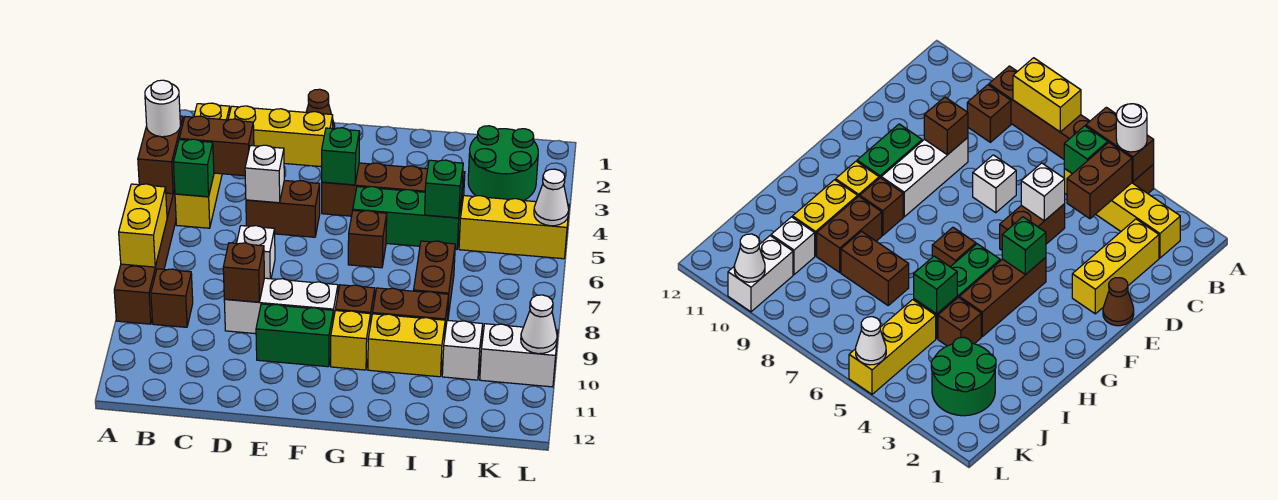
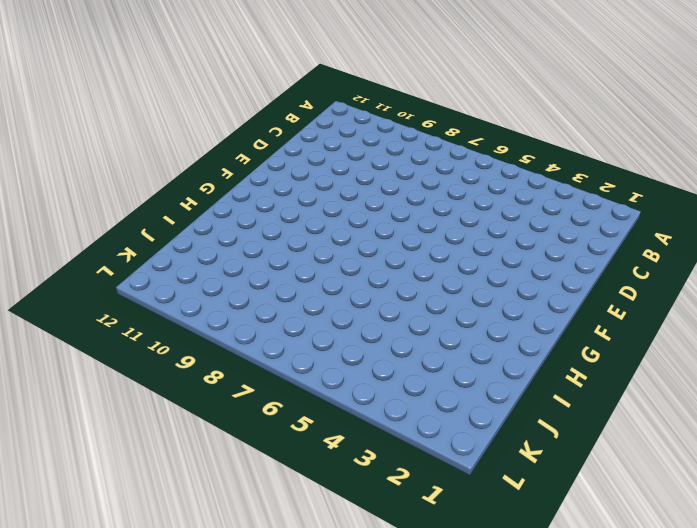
none -> brown brick A4:A9 level 1
none -> yellow brick B2:B5 level 1
none -> brown brick B9 level 1
none -> yellow brick C2:E2 level 1

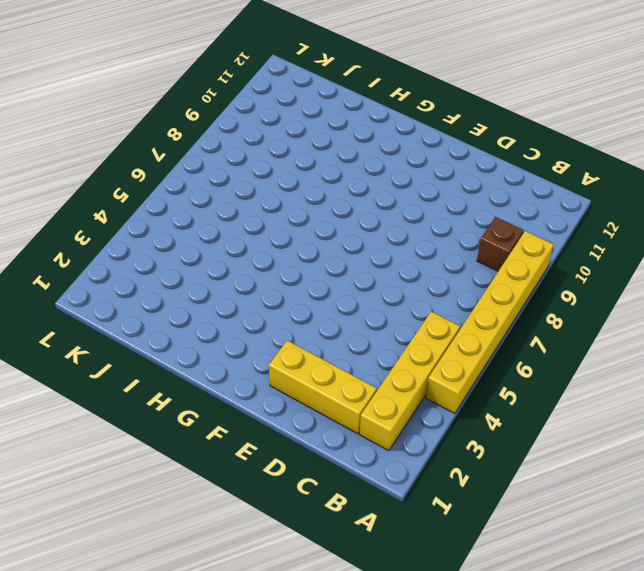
yellow brick A4:A9 level 1 -> brown brick A4:A9 level 1
none -> brown brick D5:E5 level 1
none -> white brick D7 level 1
none -> white brick D9:F9 level 1
none -> brown cone E1 level 1

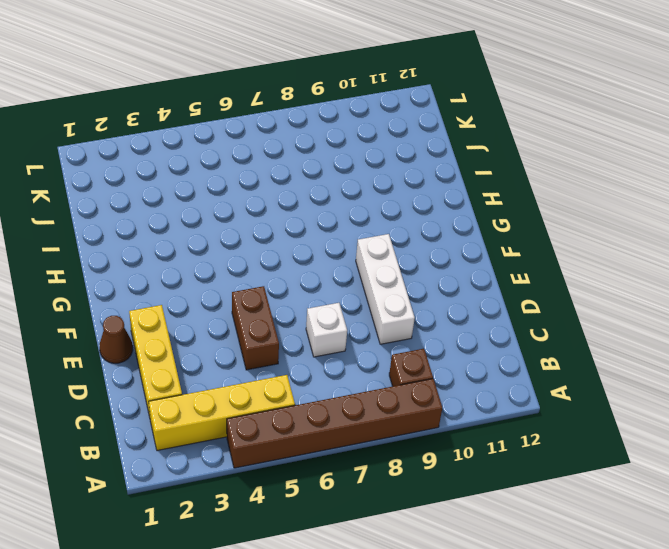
none -> green brick E10:F10 level 1
none -> brown brick F4:H4 level 1
none -> green brick G5:I5 level 1
none -> brown brick G6 level 1

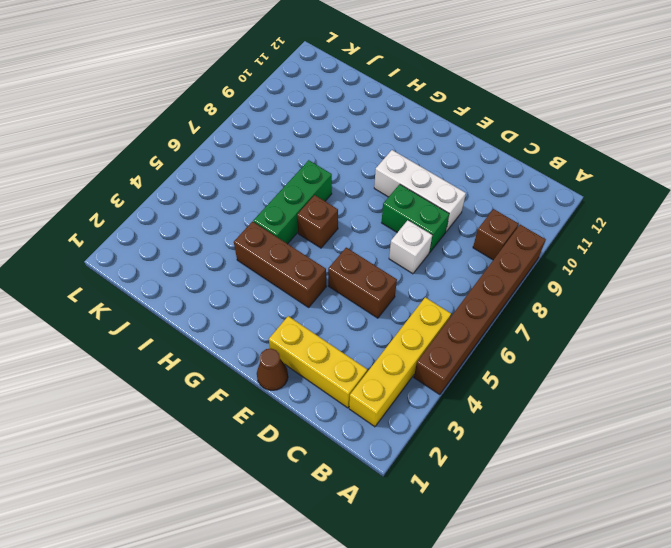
green brick D8:E8 level 1 -> green brick E10:F10 level 1
green brick H5:H7 level 1 -> green brick G5:I5 level 1
none -> brown brick G9 level 1
none -> yellow brick G10 level 1
none -> brown brick H9:I9 level 1
none -> yellow brick H10:I10 level 1

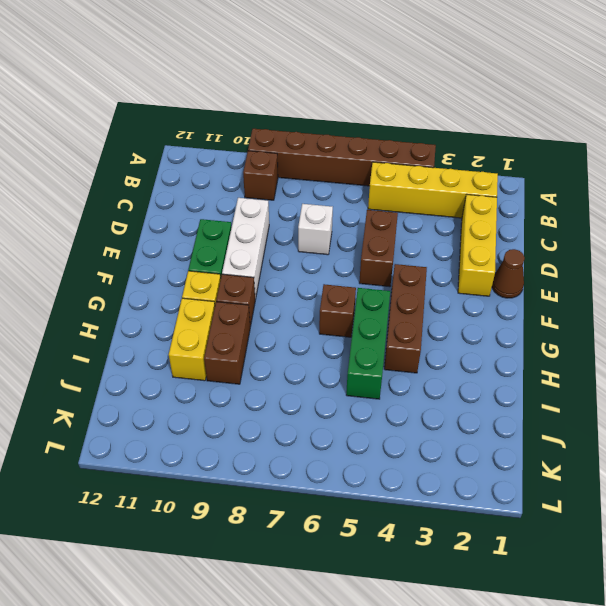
none -> brown brick I4 level 1
none -> brown brick I7:I8 level 1
none -> green round brick J2:K3 level 1
none -> yellow brick J5:L5 level 1

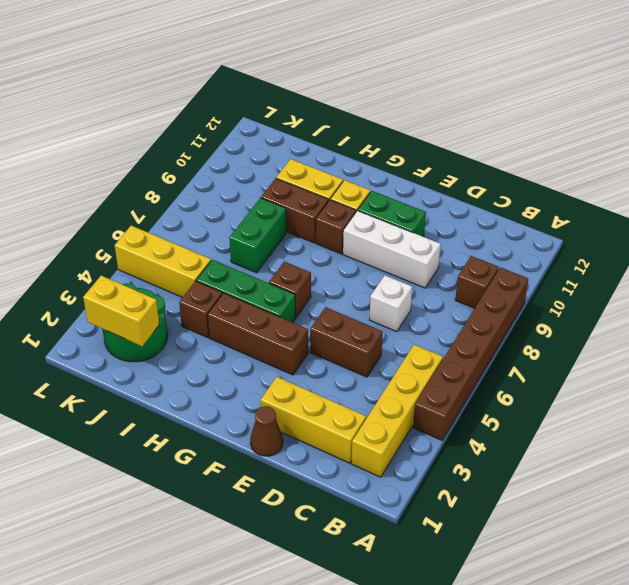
green brick I7:I8 level 1 -> brown brick I7:I8 level 1
yellow brick J2:K2 level 2 -> yellow brick A7:A8 level 2
none -> white brick J10 level 1
none -> white brick K10:L10 level 1
none -> brown brick A4:A5 level 2
none -> brown brick B4:C4 level 2

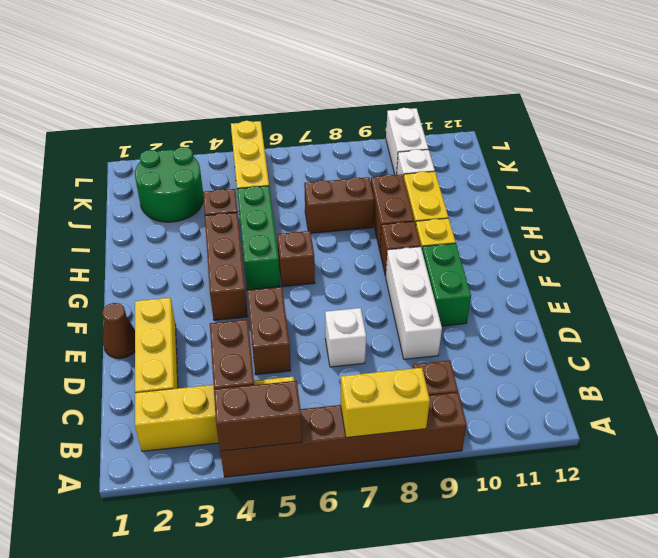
none -> green brick B5 level 2
none -> white brick D5 level 2
none -> brown brick D9 level 2
none -> green brick F4 level 2

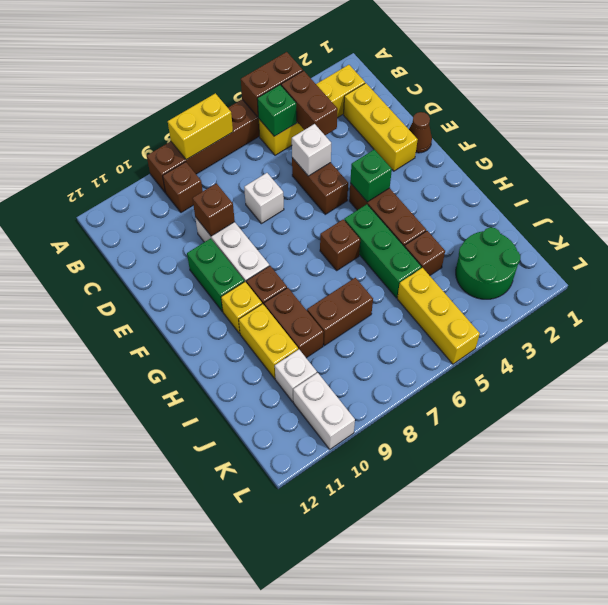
none -> green brick I5 level 2
none -> white cone L5 level 2
none -> white cone L10 level 2
none -> white round brick A4 level 3

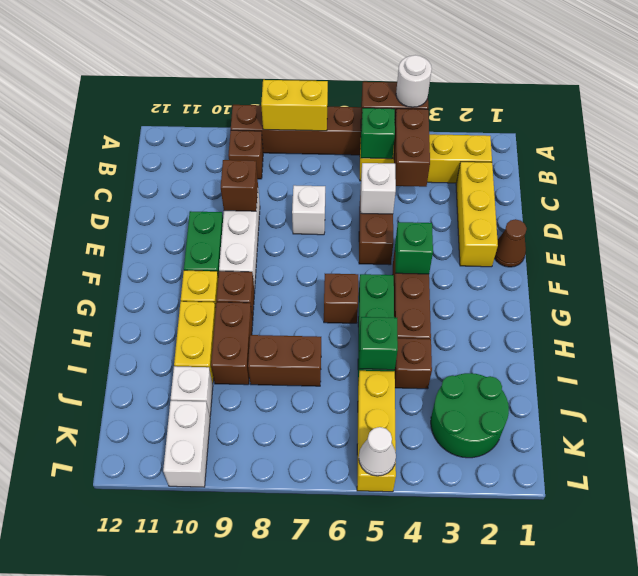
none -> white cone L10 level 2

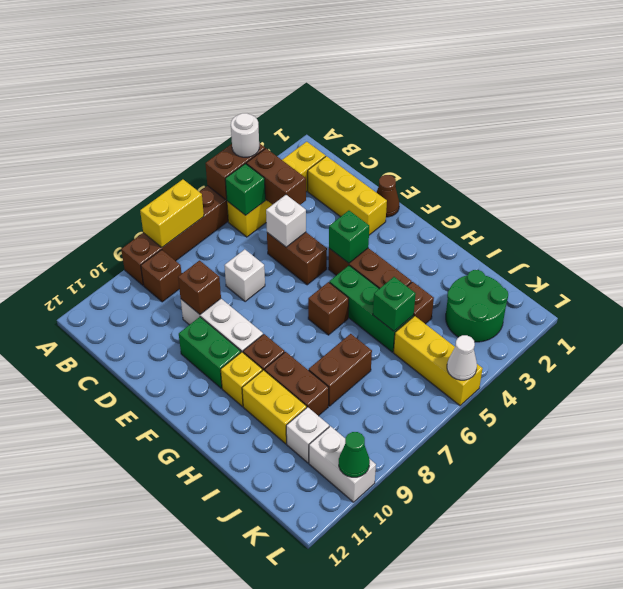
green cone L10 level 2 -> white cone L10 level 2

